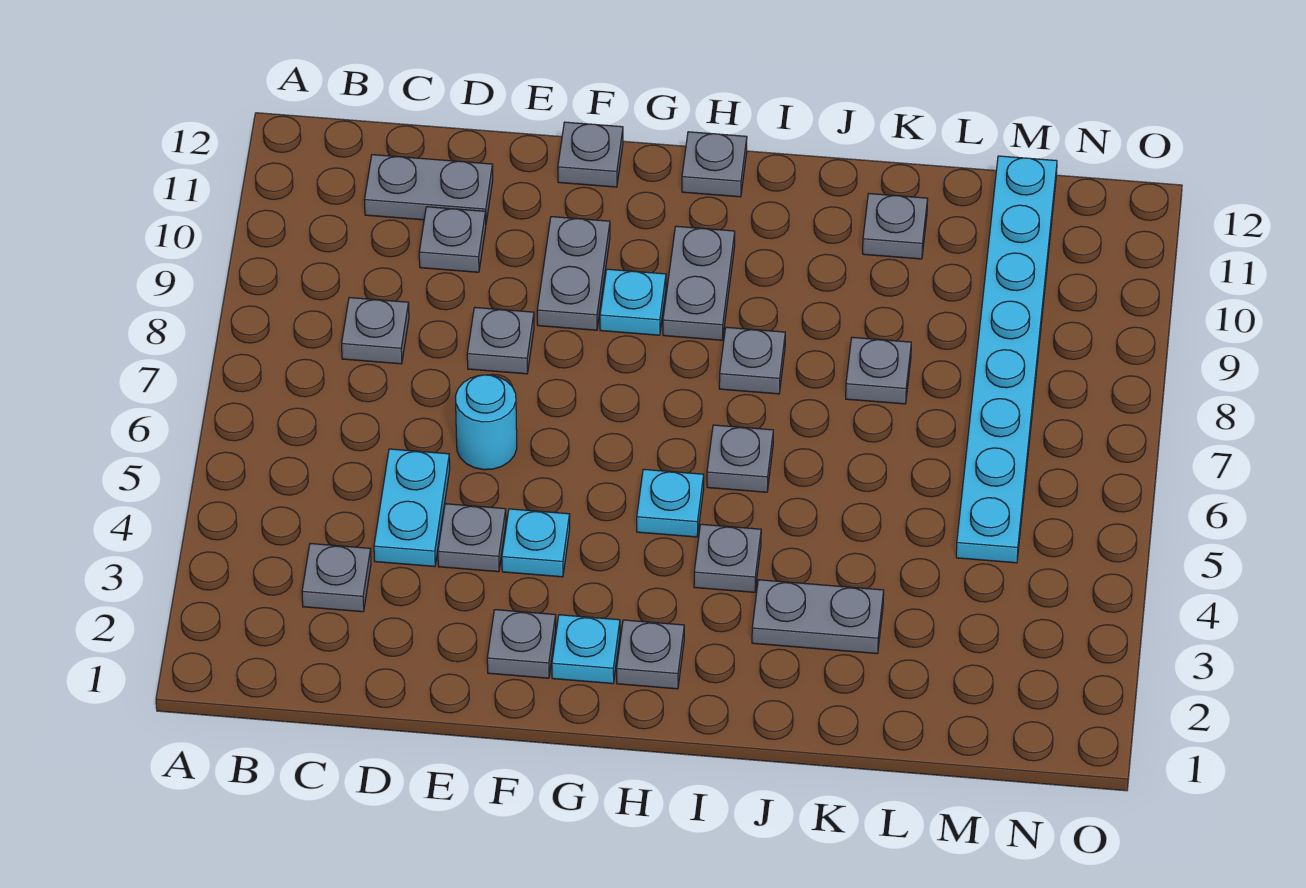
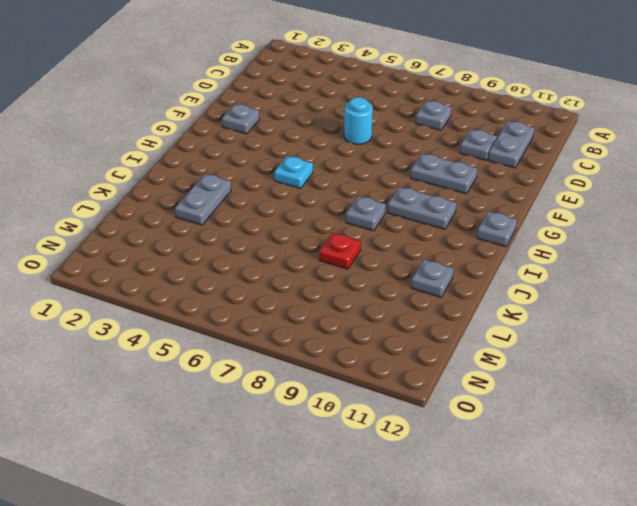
red plate K8 level 1 -> grey plate K8 level 1
none -> grey plate C3 level 1
none -> cyan plate D4:D5 level 1
none -> grey plate E4 level 1

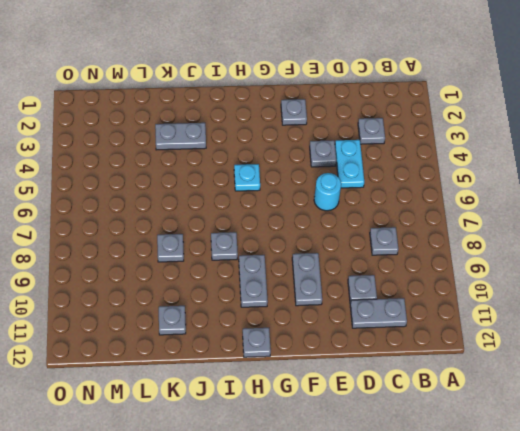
none -> grey plate E8 level 1
none -> cyan plate F4 level 1
none -> grey plate F12 level 1

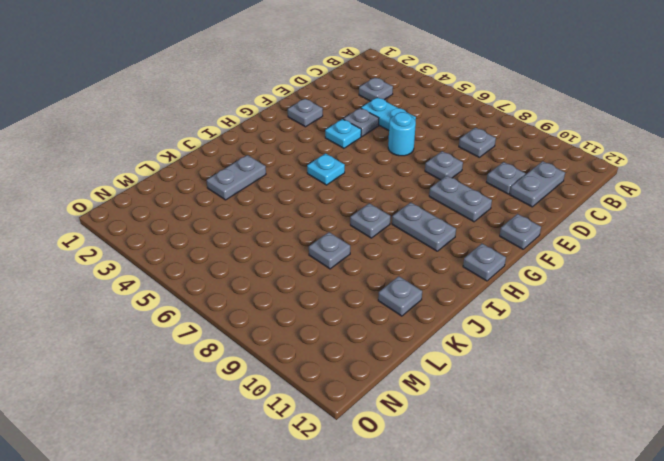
none -> cyan plate G2 level 1
none -> cyan plate G9 level 1
none -> grey plate H2 level 1

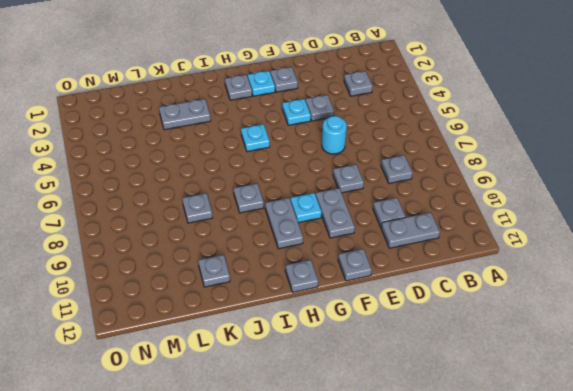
none -> cyan plate D4:D5 level 1
none -> grey plate I4 level 1
none -> grey plate I6 level 1

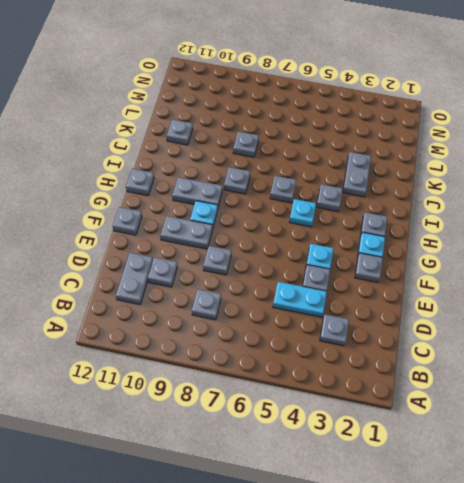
none -> cyan round brick E6 level 1
none -> cyan plate M5:M12 level 1

